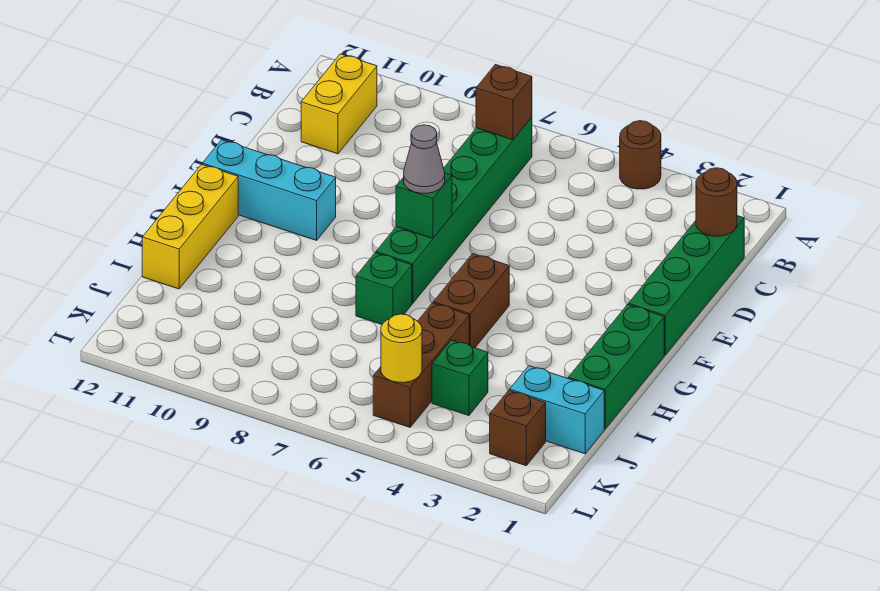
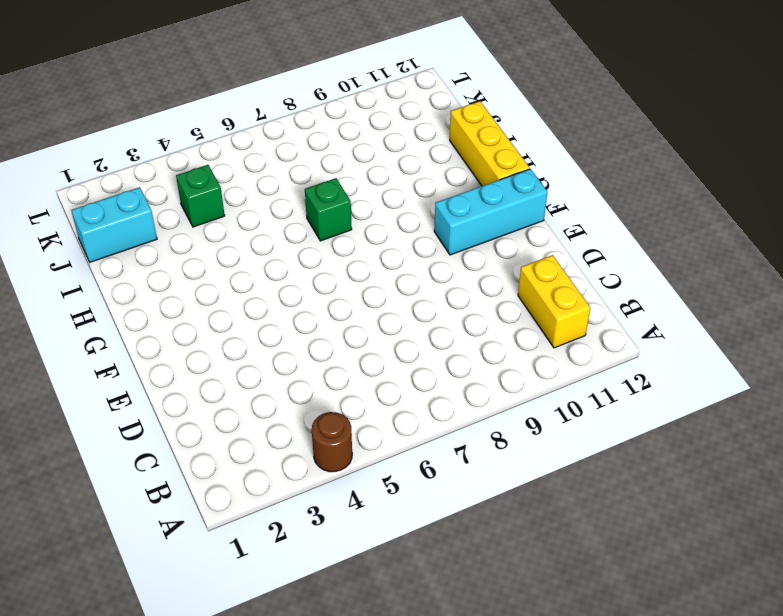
none -> green brick B7:G7 level 1
none -> green brick C1:F1 level 1
none -> green brick G1:I1 level 1

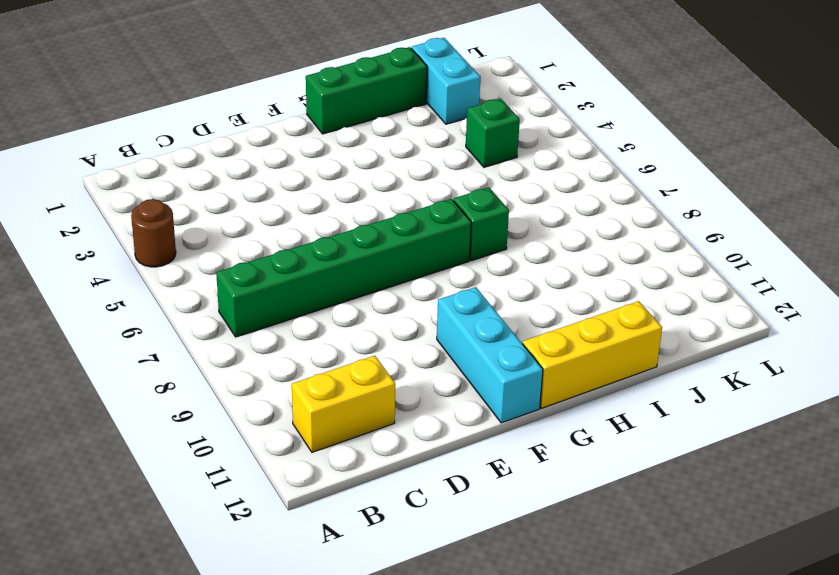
none -> green brick C1:F1 level 1
none -> brown brick G5:H5 level 1
none -> brown brick I5:K5 level 1

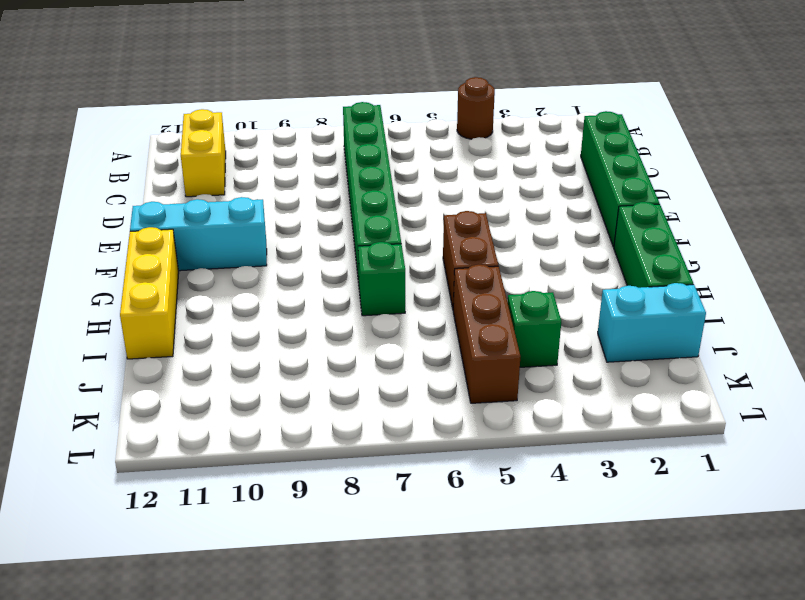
none -> brown brick K2 level 1
none -> brown brick B7 level 2
none -> brown round brick C1 level 2

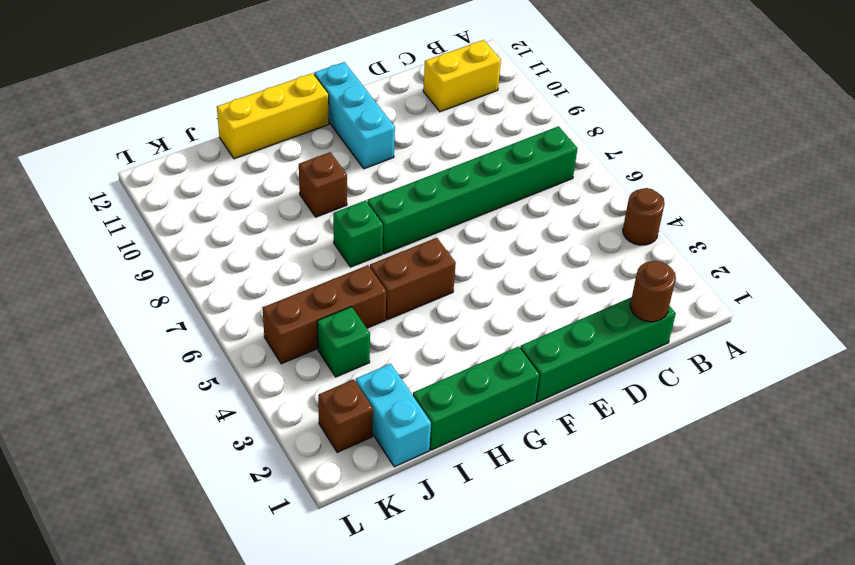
brown brick H9 level 1 -> brown brick B7 level 2
none -> green brick F7 level 2
none -> yellow round brick K5 level 2
none -> grey cone F7 level 3

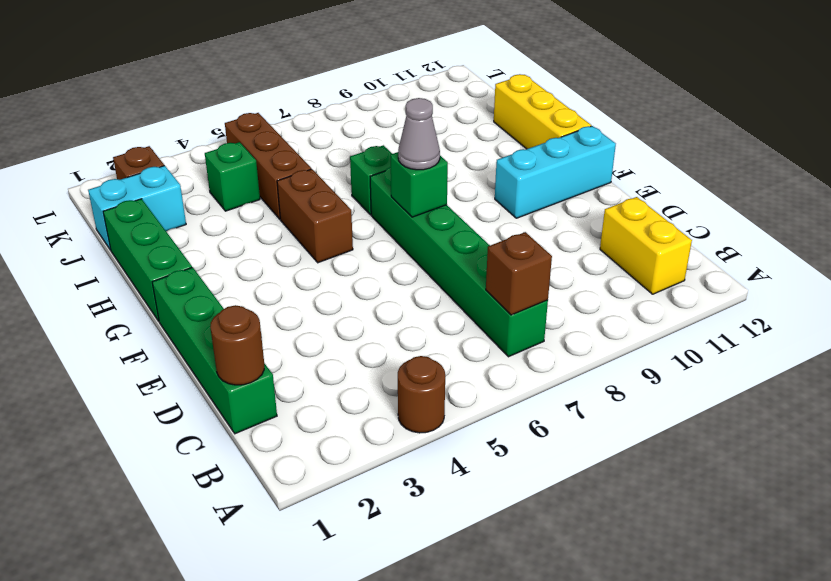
none -> yellow round brick K5 level 2

